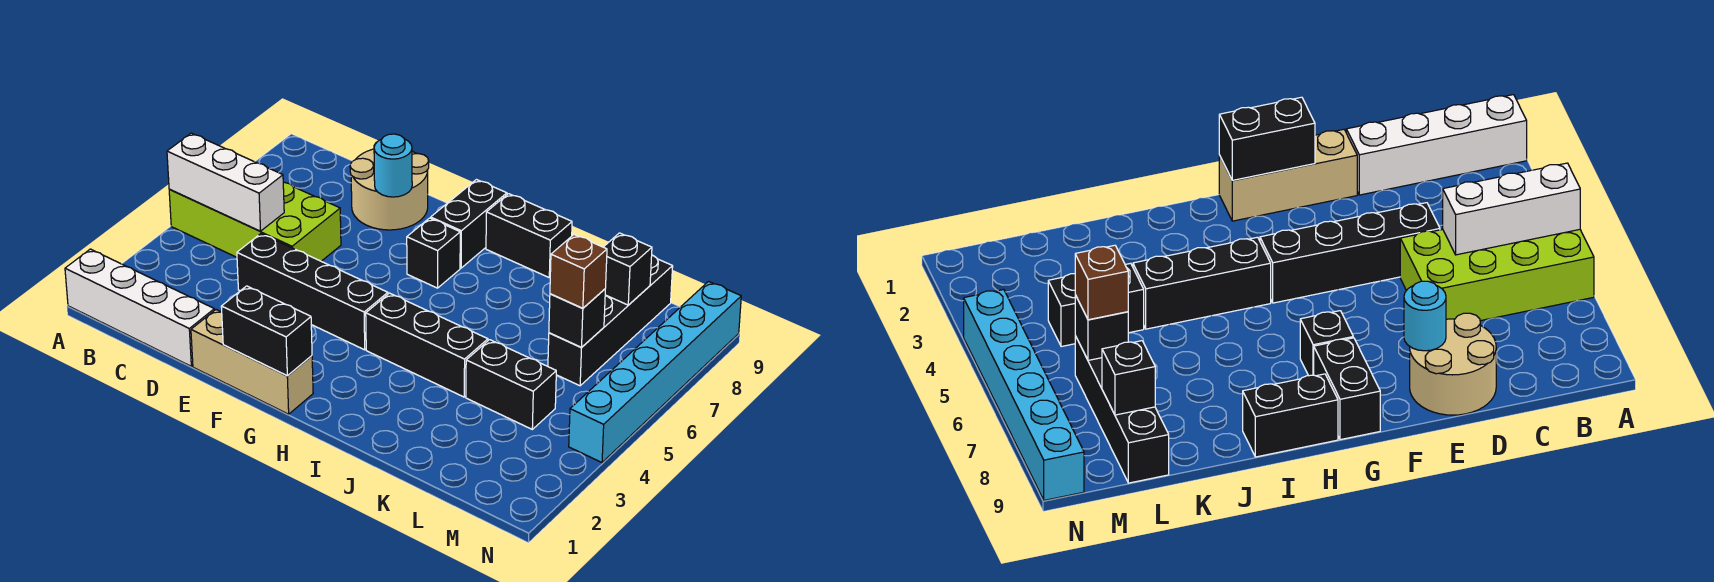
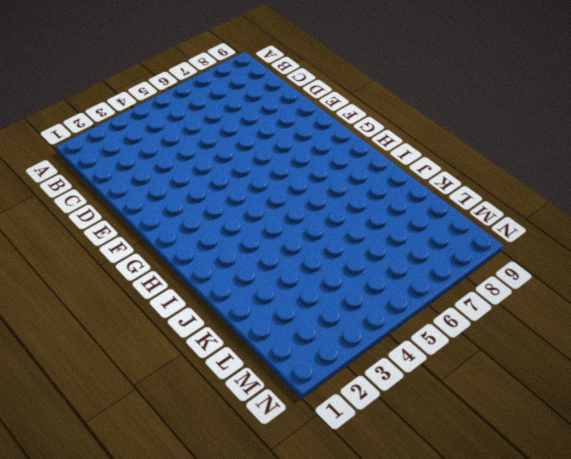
none -> white brick A1:D1 level 1
none -> lime brick A5:D6 level 1
none -> black brick D4:G4 level 1

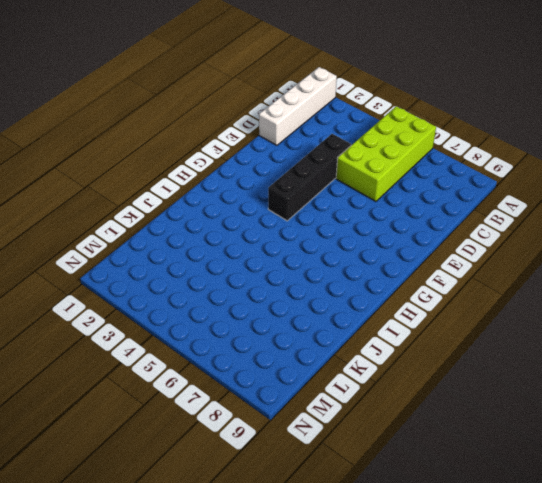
none -> tan round brick D8:E9 level 1
none -> tan brick E1:G1 level 1
none -> black brick G7 level 1

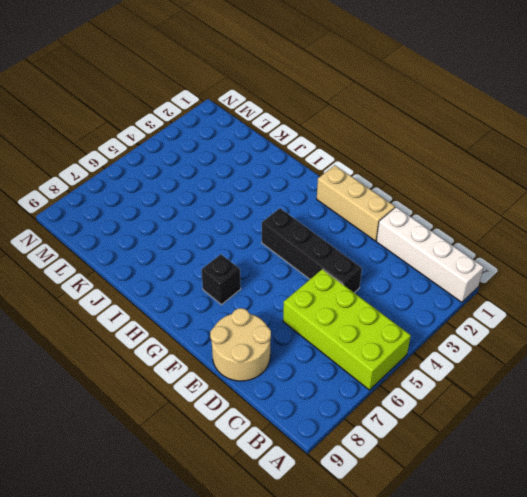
none -> black brick G8:G9 level 1
none -> black brick H4:J4 level 1
none -> black brick H9:I9 level 1

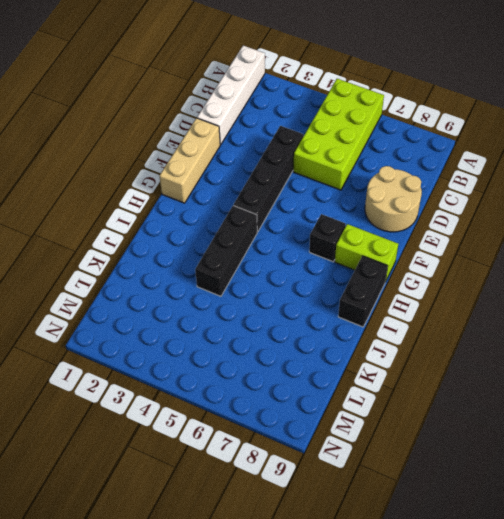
lime brick G8:G9 level 1 -> black brick G8:G9 level 1
none -> black brick K4:L4 level 1
none -> black brick L6:L9 level 1
none -> cyan brick N4:N9 level 1

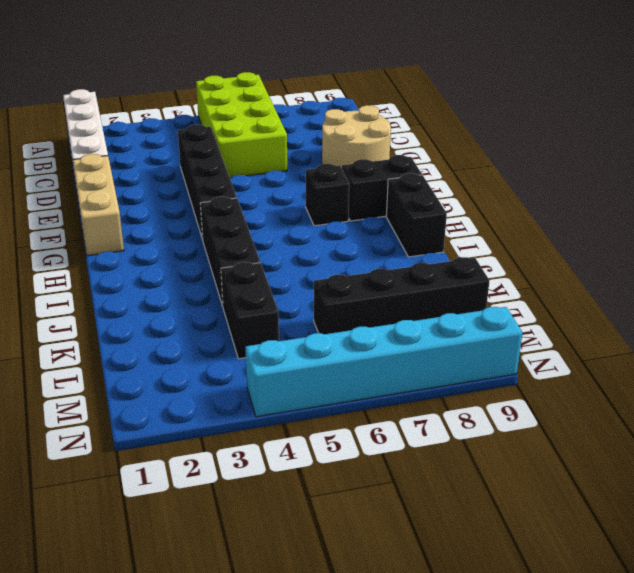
none -> white brick A5:C5 level 2
none -> cyan round brick E8 level 2
none -> black brick F1:G1 level 2

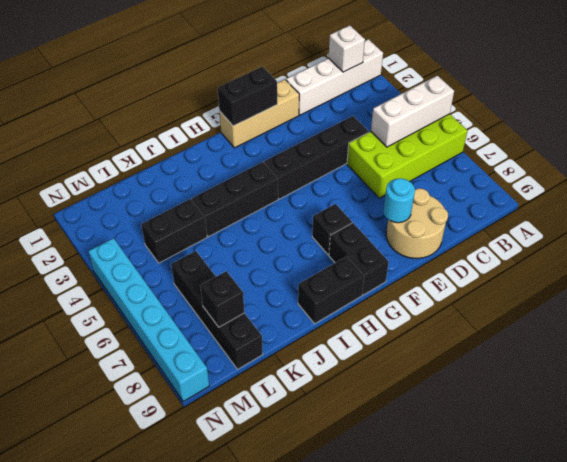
white brick B1 level 2 -> none
none -> black brick L6 level 2
none -> brown brick L6 level 3

